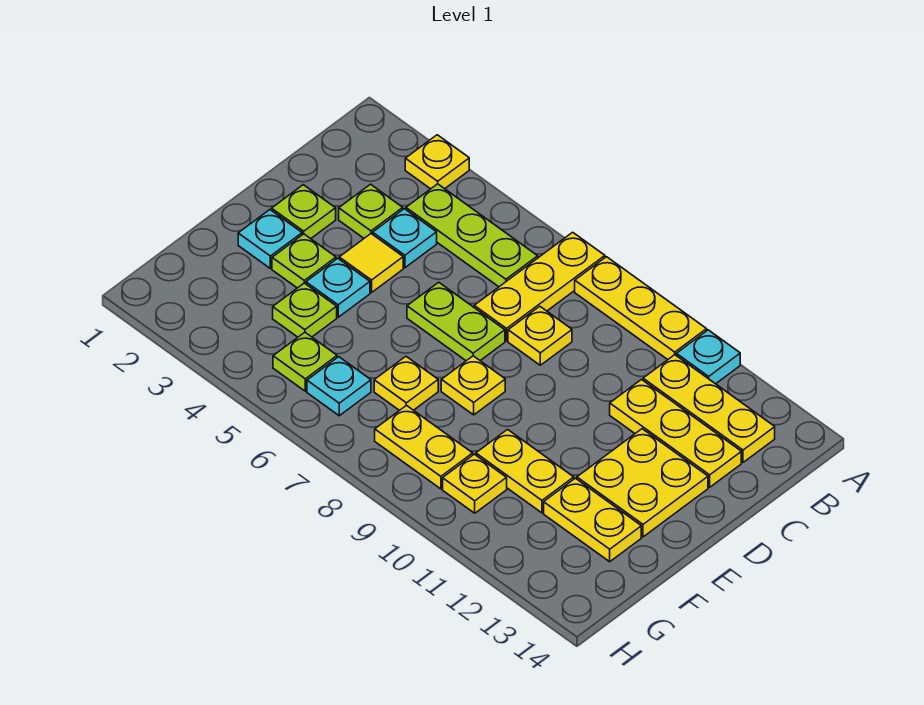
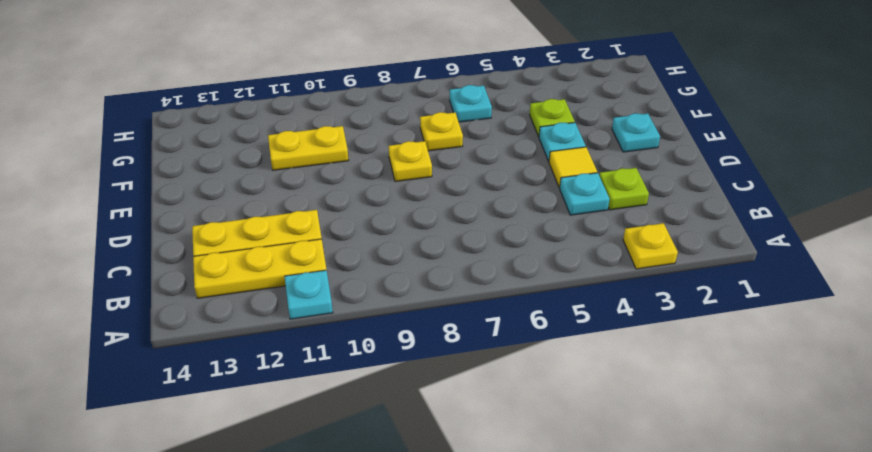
none -> yellow plate A7:C7 level 1
none -> yellow plate A8:A10 level 1
none -> lime plate B4:B6 level 1

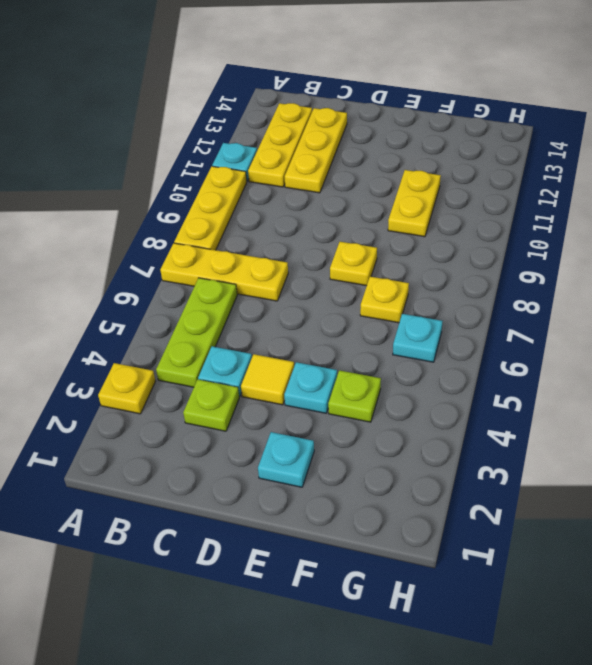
none -> yellow plate C8 level 1
none -> lime plate D2 level 1
none -> lime plate D6:D7 level 1

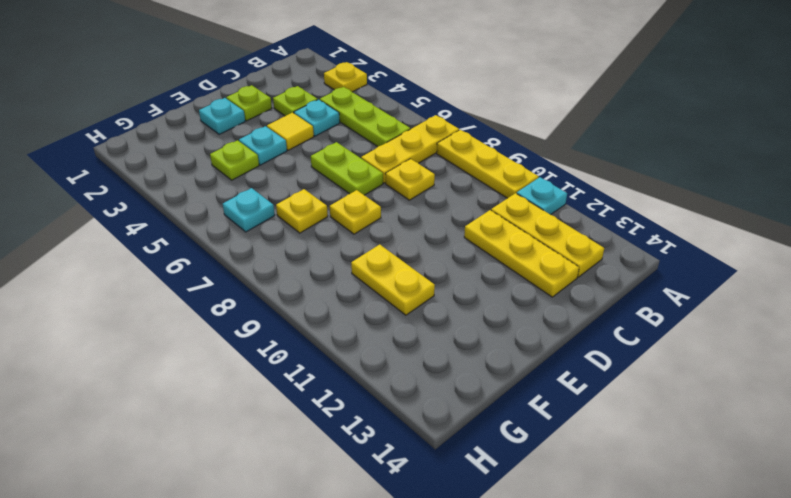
none -> yellow plate D12:E13 level 1
none -> lime plate E3 level 1
none -> yellow plate F12:F13 level 1

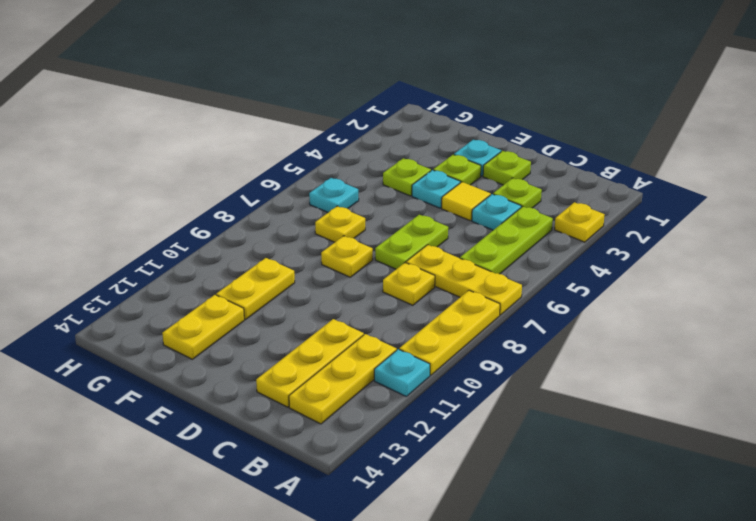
none -> yellow plate D12:E13 level 1
none -> lime plate G5 level 1
none -> yellow plate G8:G9 level 1

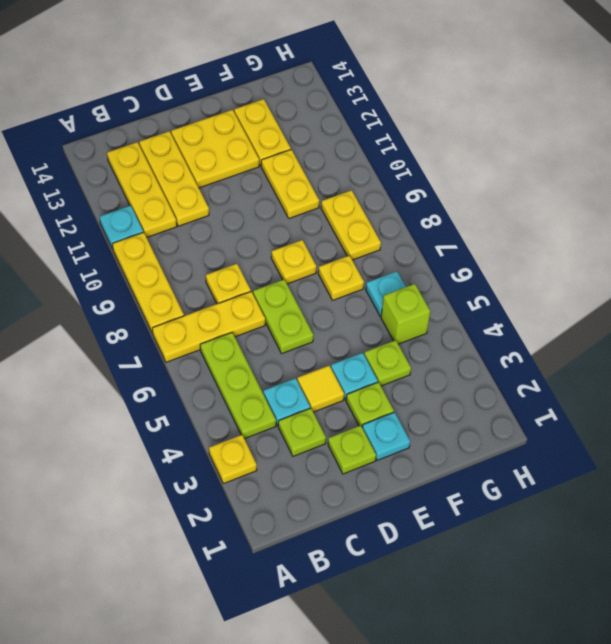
lime brick G5 level 1 -> lime plate G5 level 1
none -> yellow plate G10 level 1

